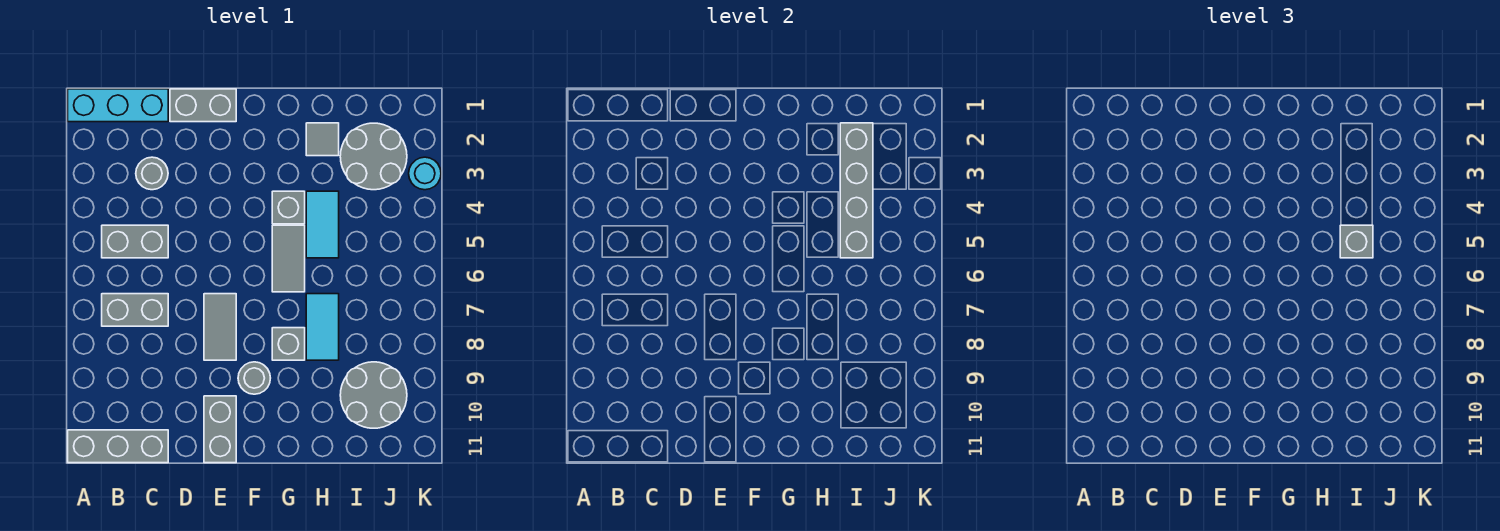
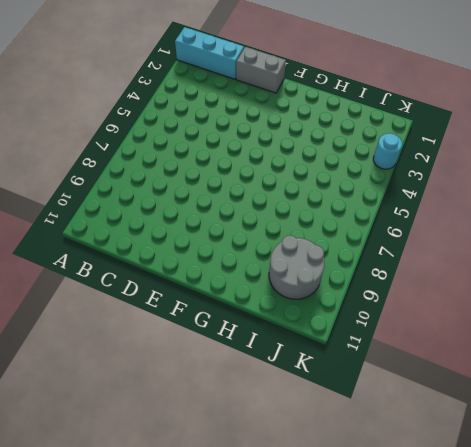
none -> grey brick A11:C11 level 1
none -> grey brick B5:C5 level 1
none -> grey brick B7:C7 level 1

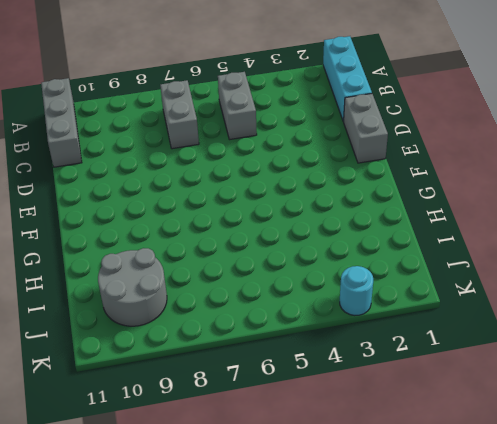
none -> grey round brick C3 level 1
none -> grey tile E7:E8 level 1
none -> grey brick E10:E11 level 1

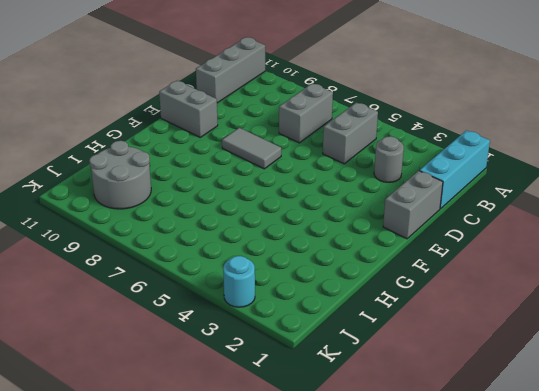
none -> grey round brick F9 level 1
none -> grey brick G4 level 1
none -> grey tile G5:G6 level 1

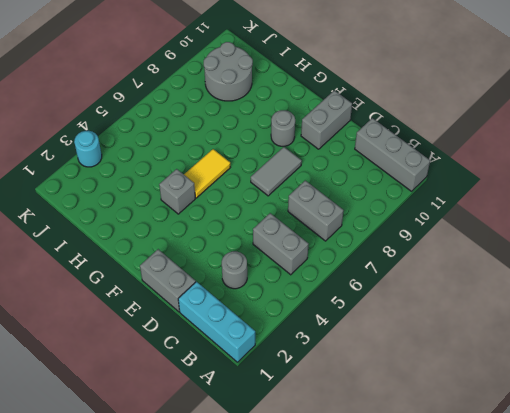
yellow tile G5:G6 level 1 -> grey tile G5:G6 level 1
none -> grey brick G8 level 1
none -> grey tile H2 level 1
none -> cyan tile H4:H5 level 1

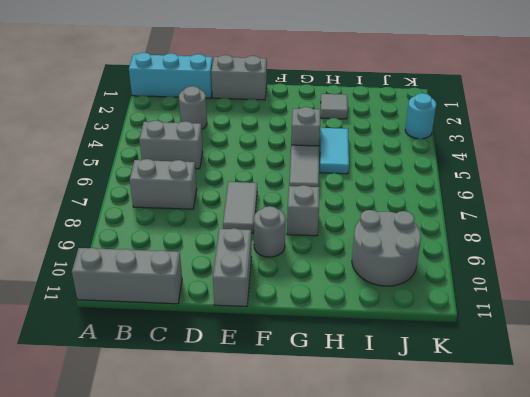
none -> cyan tile H7:H8 level 1
none -> grey round brick I2:J3 level 1
none -> grey brick I2:I5 level 2

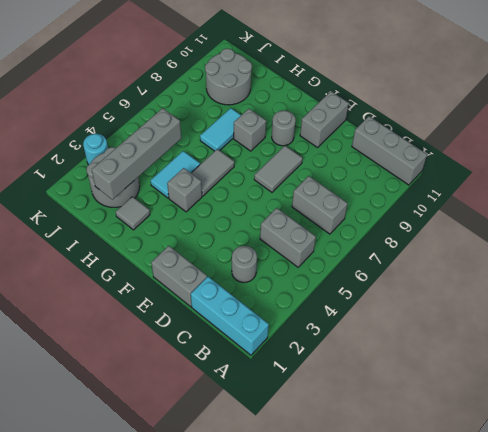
none -> grey brick I5 level 3

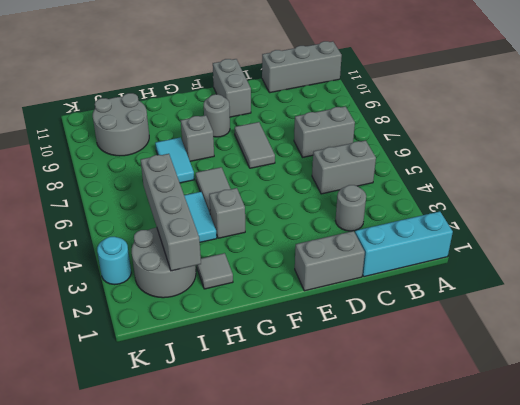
none -> grey brick I5 level 3

